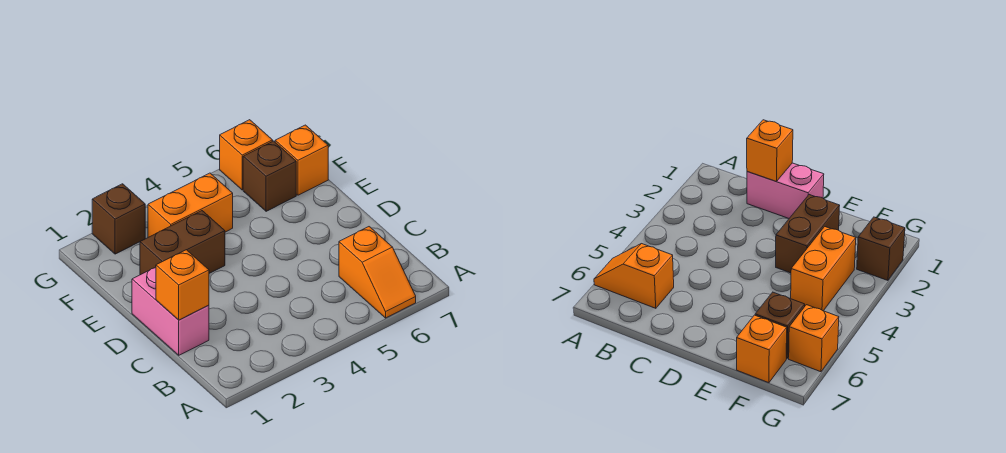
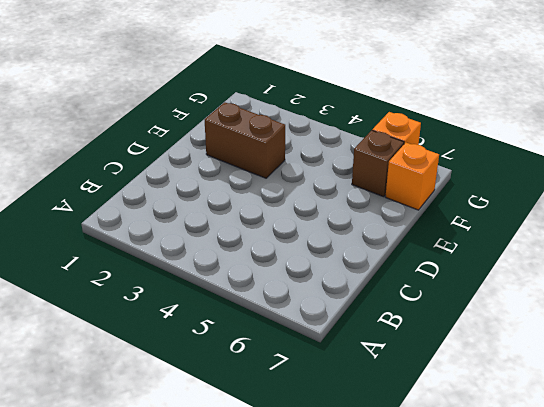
none -> orange slope A6:B6 level 1 top B
none -> pink brick C1:D1 level 1

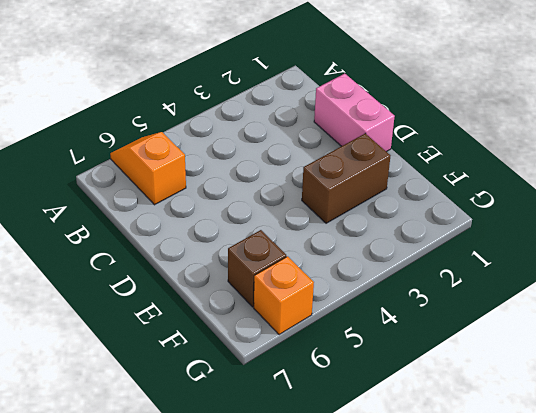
none -> orange brick F3:F4 level 1
none -> orange brick F7 level 1

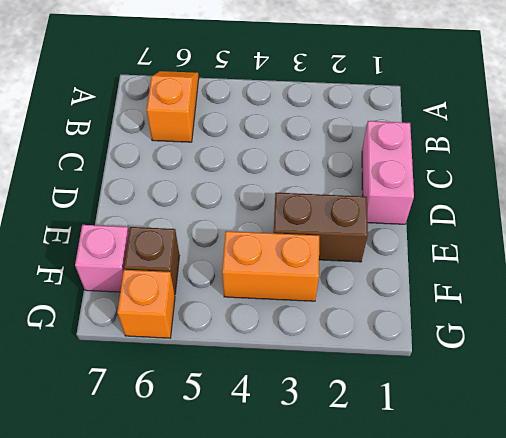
pink brick F7 level 1 -> orange brick F7 level 1
none -> brown brick G2 level 1
none -> orange brick C1 level 2

